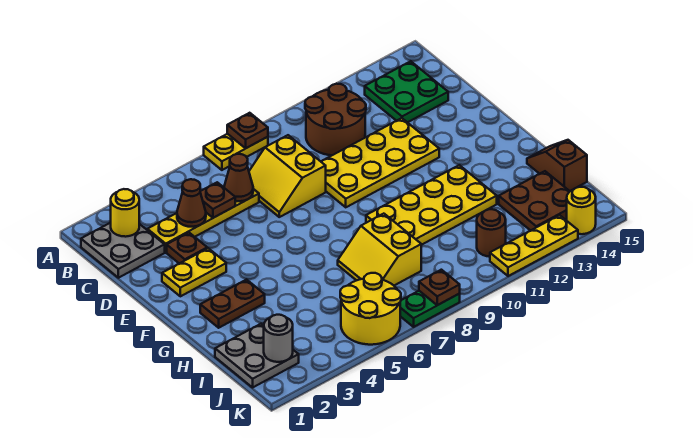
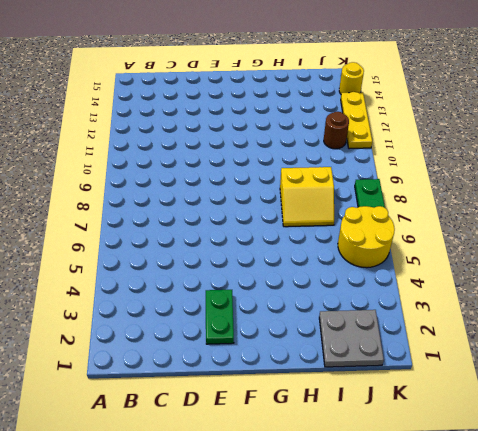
green plate E2:E3 level 1 -> yellow plate E2:E3 level 1
none -> yellow plate A7:A8 level 1
none -> grey plate B1:C2 level 1
none -> brown round brick B10:C11 level 1

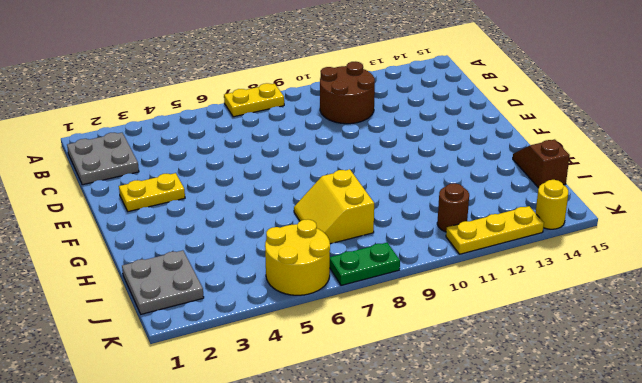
none -> green plate B13:C14 level 1
none -> yellow plate C3:C6 level 1
none -> yellow slope C7:D8 level 1 top 8

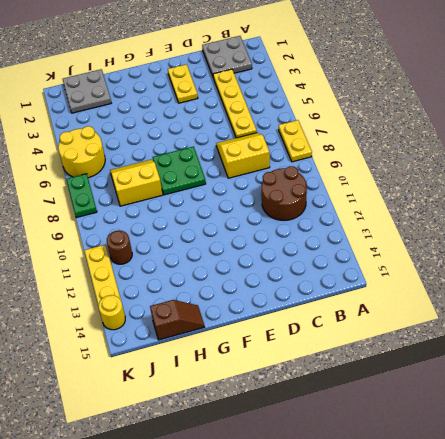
green plate F7:G8 level 1 -> green plate B13:C14 level 1
none -> brown plate D3 level 1
none -> yellow plate D9:E12 level 1
none -> brown plate G2:G3 level 1

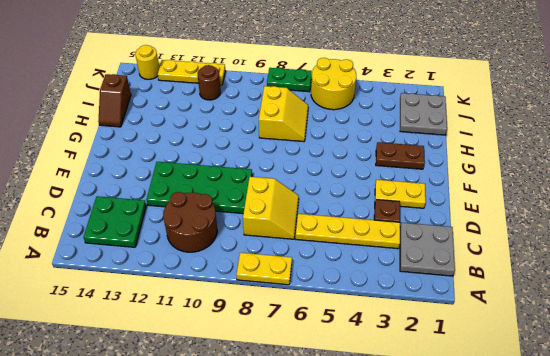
green plate D9:E12 level 1 -> yellow plate D9:E12 level 1
none -> yellow plate G9:H12 level 1
none -> brown plate I13:J14 level 1
none -> brown plate A8 level 2

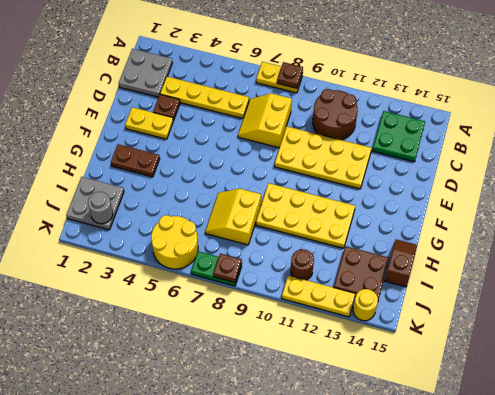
none -> yellow round brick B2 level 2
none -> brown cone C4 level 2
none -> brown plate C5 level 2

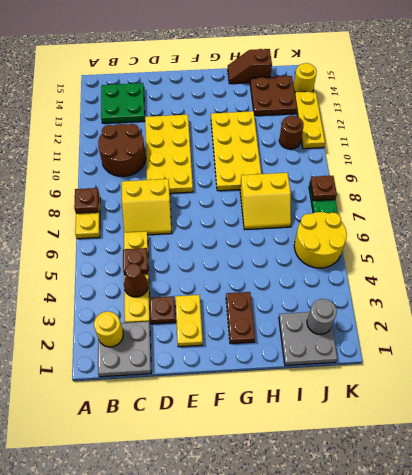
none -> brown cone C6 level 2

